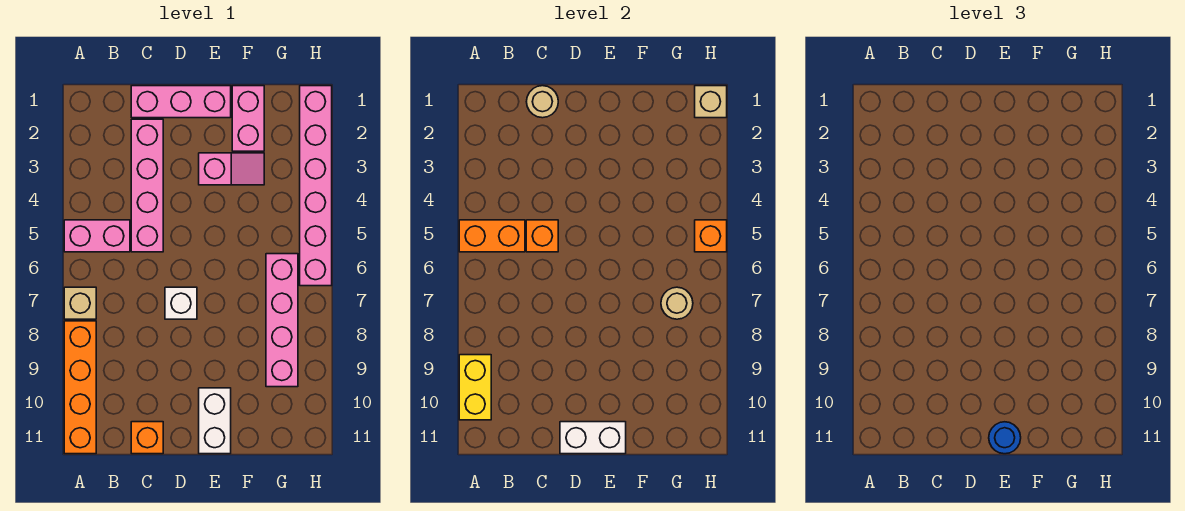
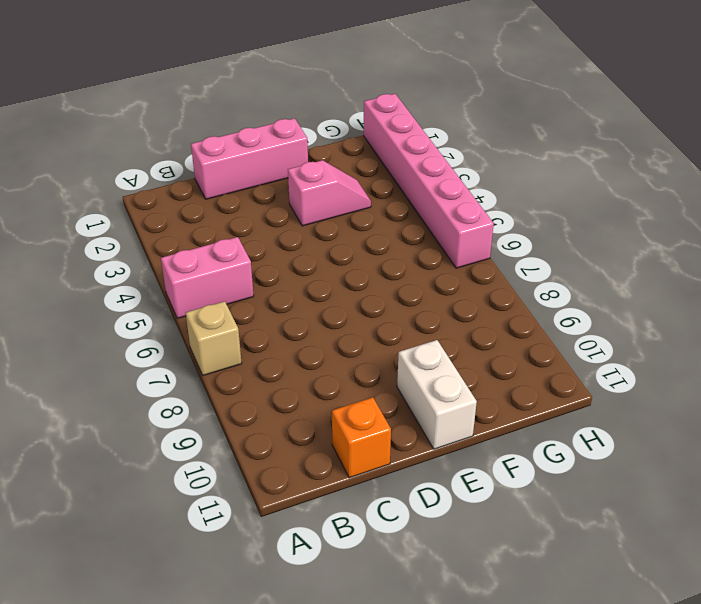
none -> orange brick A8:A11 level 1
none -> pink brick C2:C5 level 1
none -> white brick D7 level 1

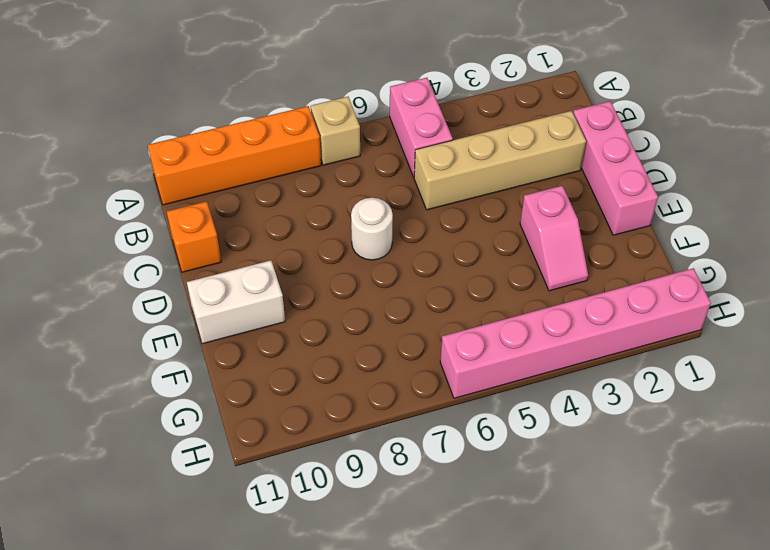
tan brick C2:C5 level 1 -> pink brick C2:C5 level 1
white round brick D7 level 1 -> white brick D7 level 1
none -> pink brick F1:F2 level 1
none -> pink brick G6:G9 level 1
none -> orange brick A5:B5 level 2

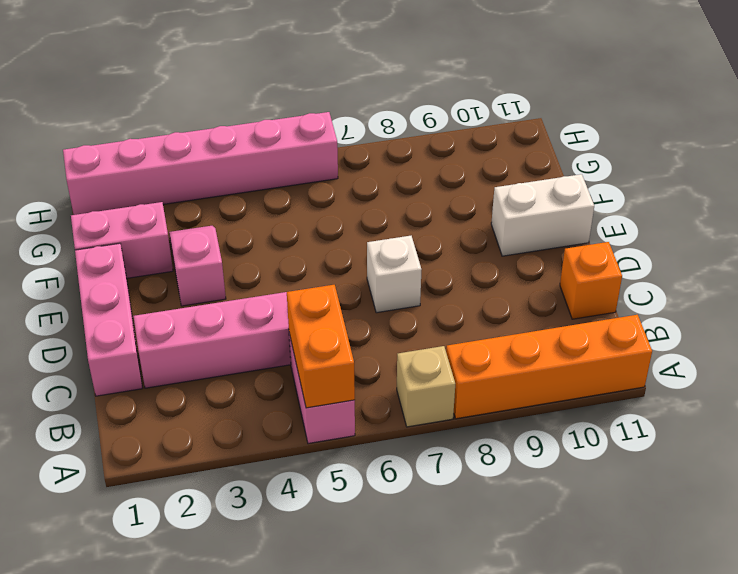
none -> pink brick G6:G9 level 1
none -> yellow brick A9:A10 level 2
none -> tan round brick C1 level 2

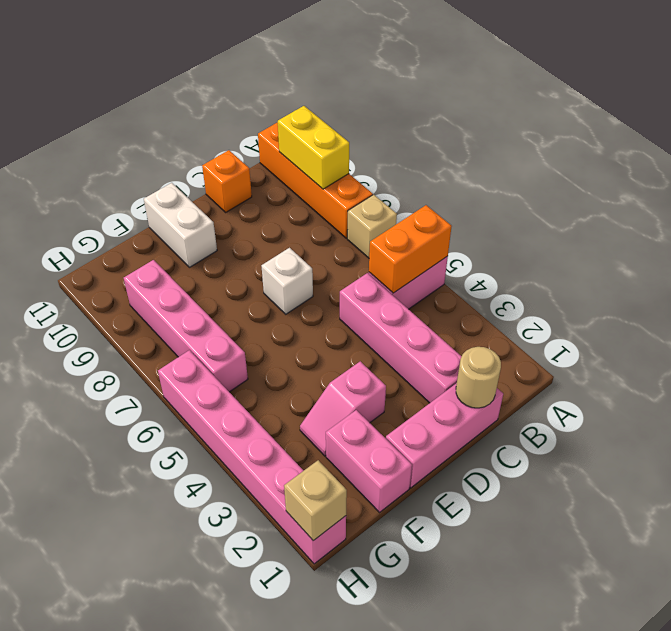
none -> orange brick C5 level 2
none -> white brick D11:E11 level 2
none -> tan round brick G7 level 2

